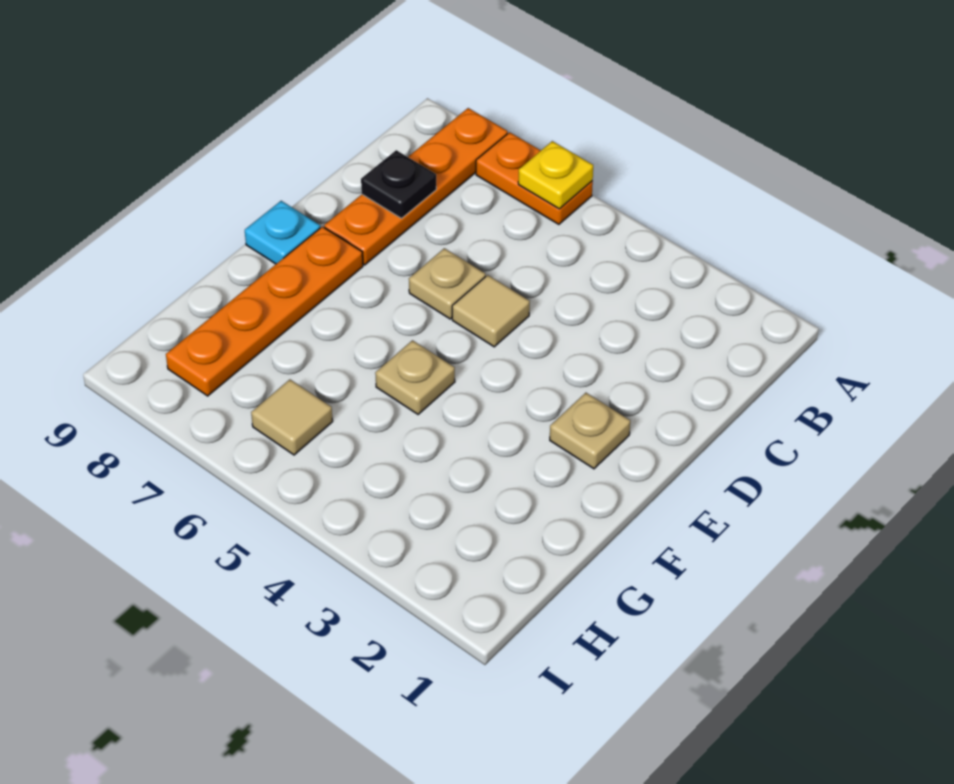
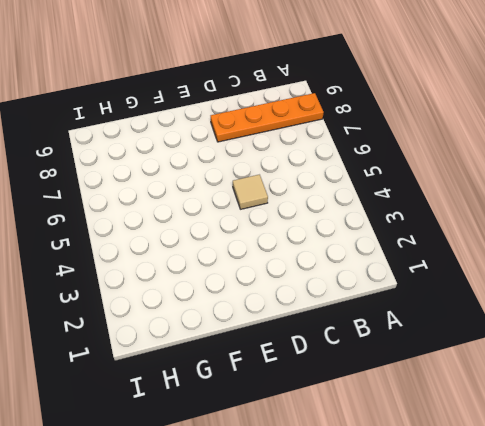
none -> orange plate A6:A7 level 1
none -> tan plate D6 level 1

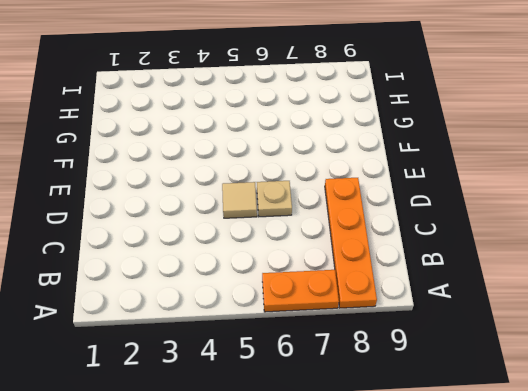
none -> tan plate E2 level 1
none -> orange plate E8:H8 level 1

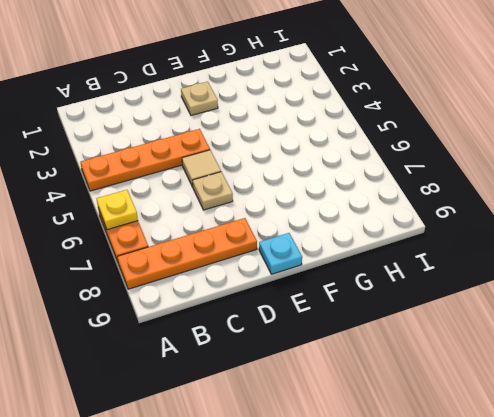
orange plate A4:D4 level 1 -> orange plate E8:H8 level 1
none -> tan plate F5 level 1
none -> tan tile H6 level 1

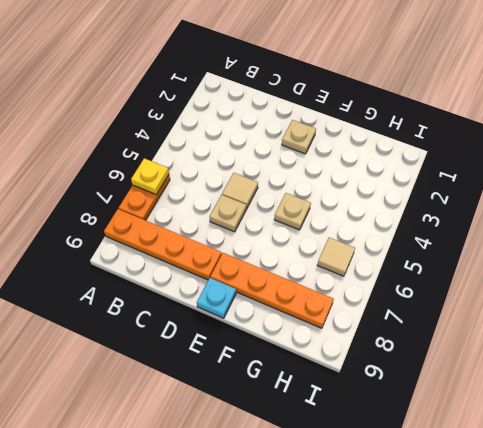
none -> black plate C8 level 2

